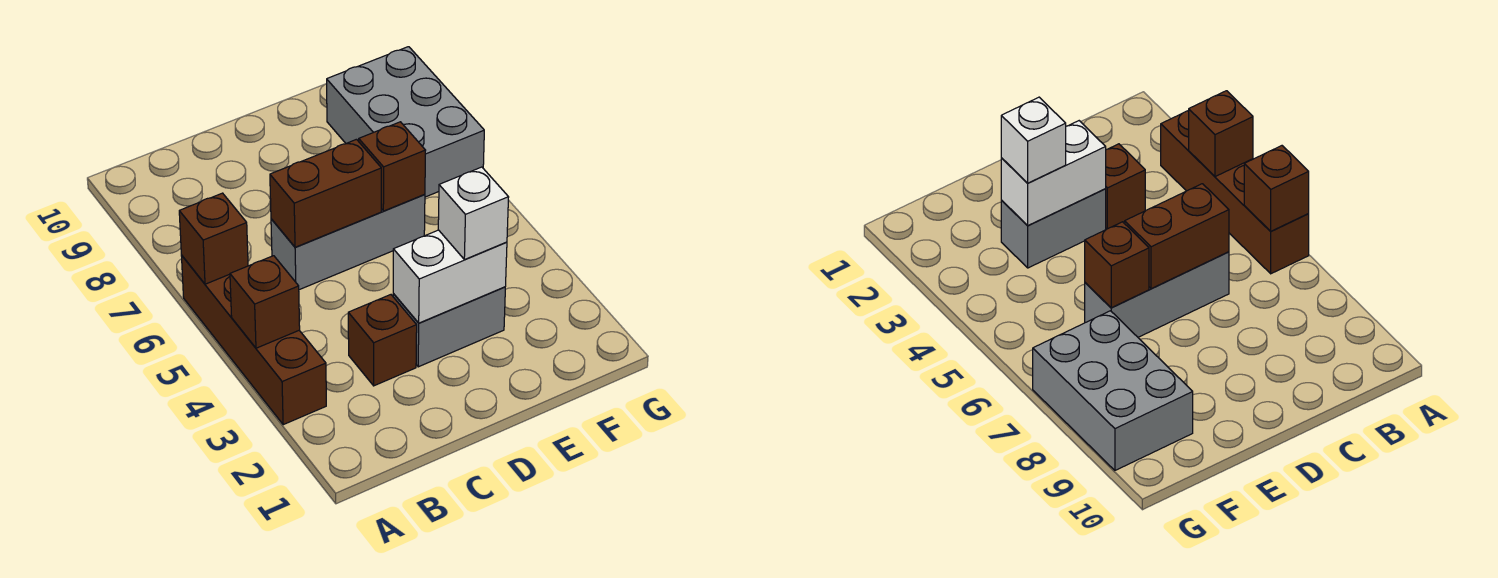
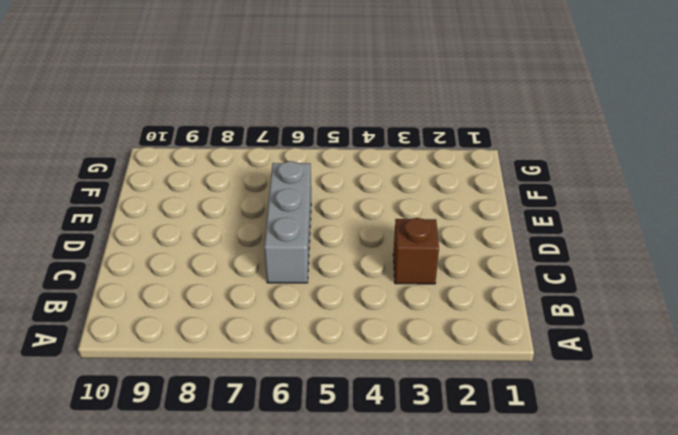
none -> brown brick A3:A6 level 1
none -> grey brick D3:E3 level 1

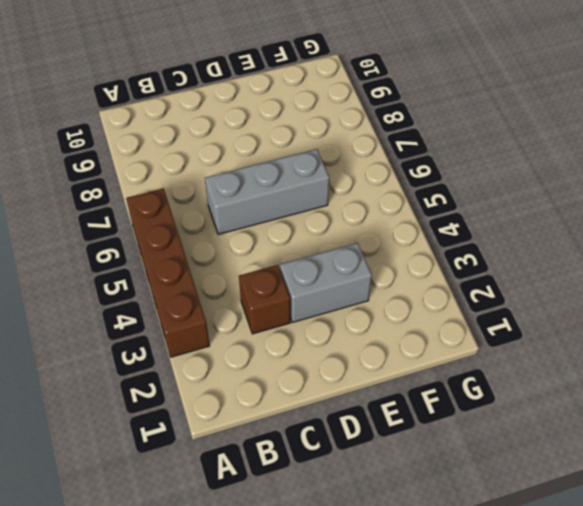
none -> grey brick F7:G9 level 1
none -> brown brick A4 level 2

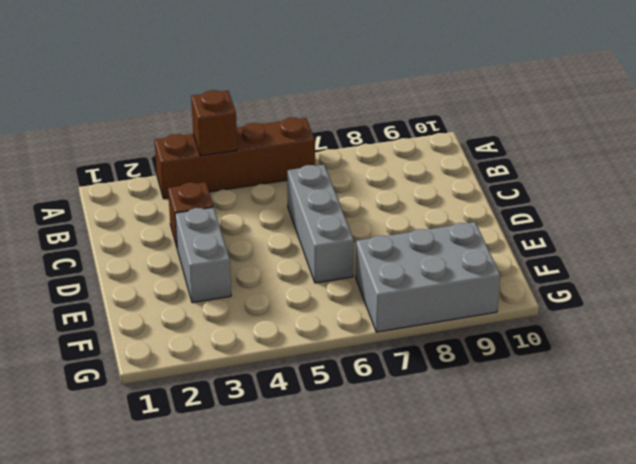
none -> brown brick A6 level 2
none -> brown brick C6:D6 level 2

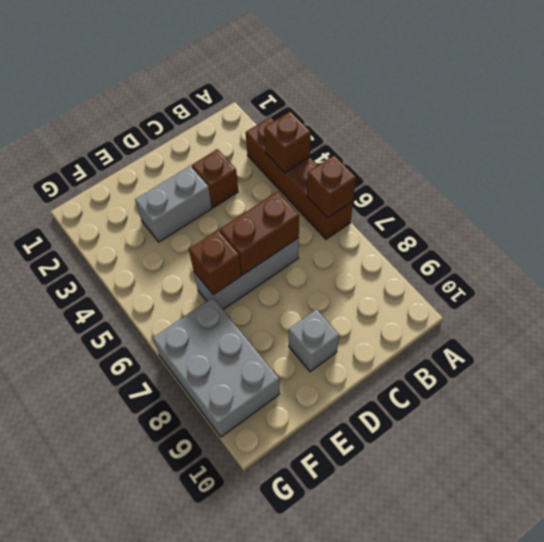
grey brick D9 level 1 -> none
none -> white brick D3:E3 level 2
none -> white brick E3 level 3

